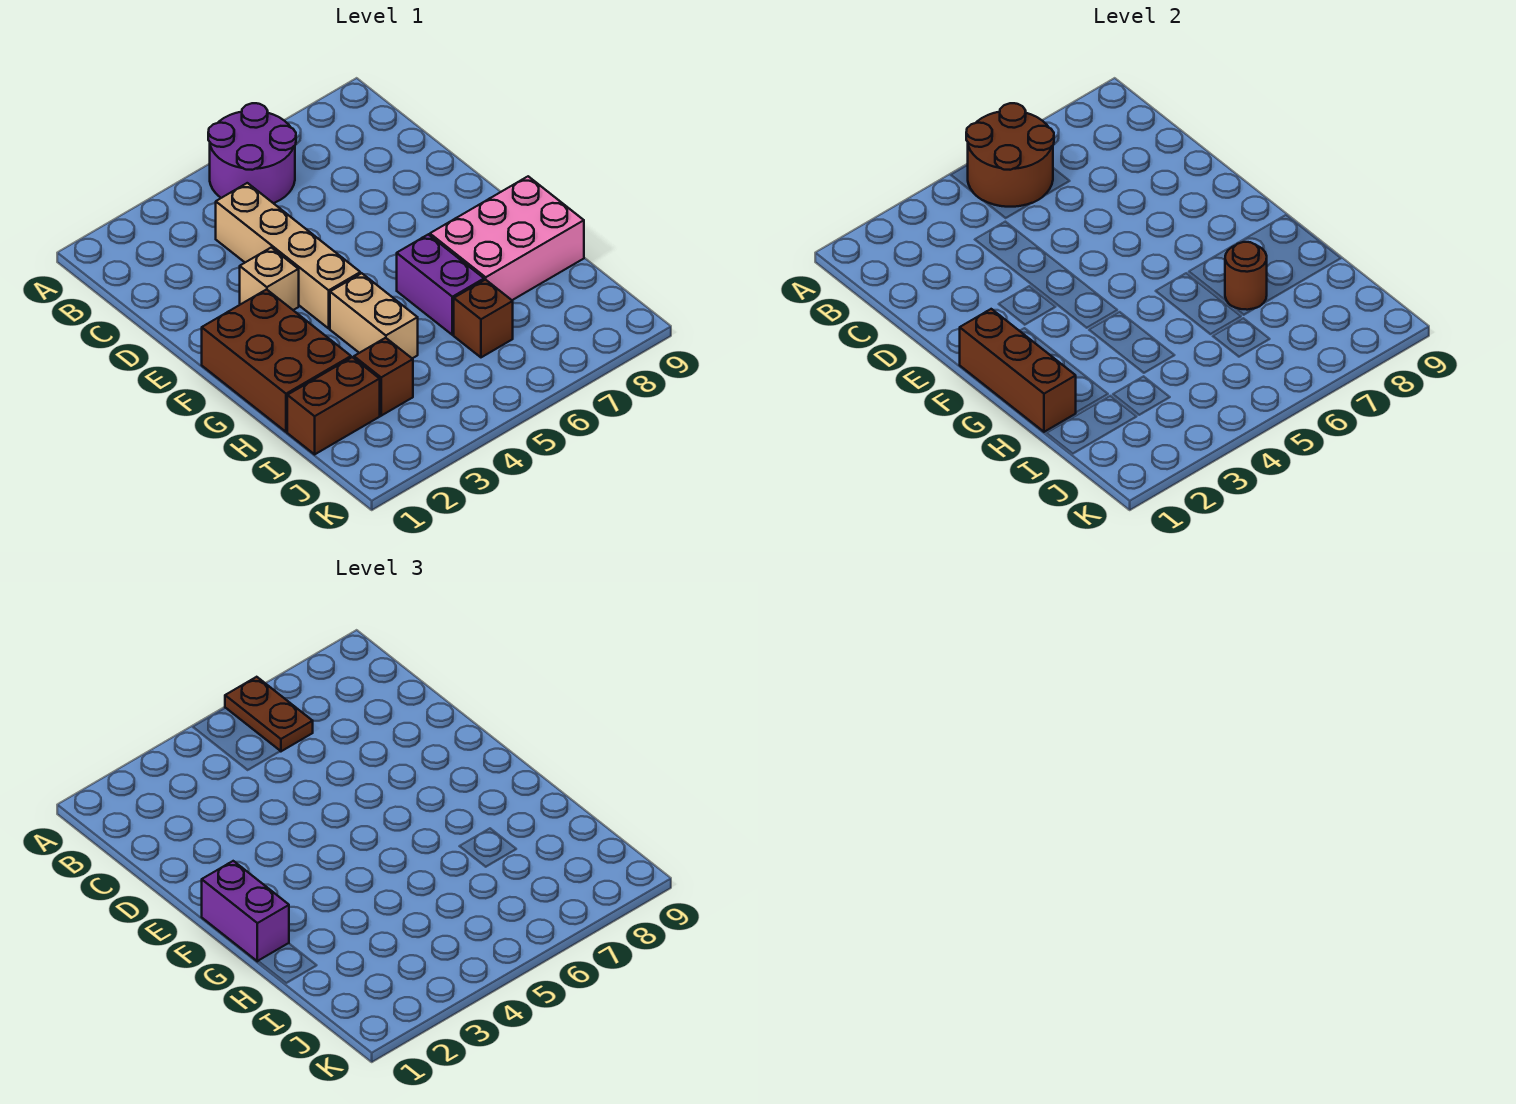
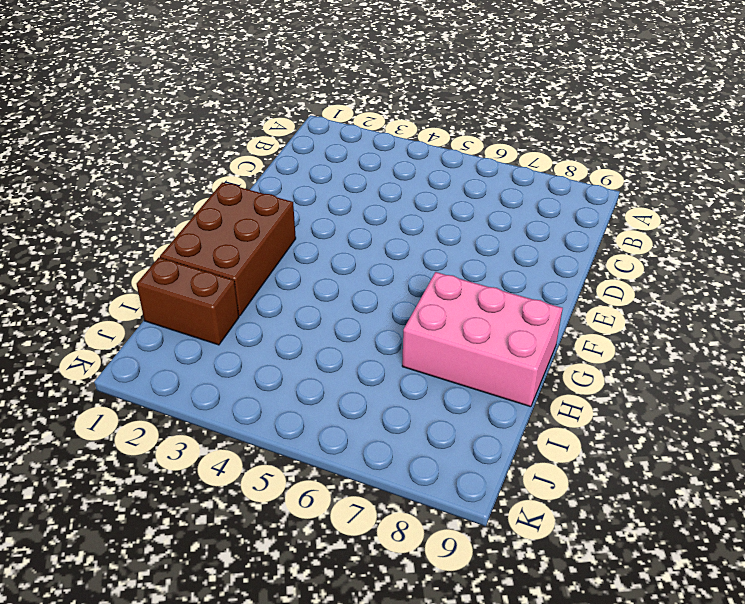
none -> purple round brick A5:B6 level 1
none -> tan brick C4:F4 level 1
none -> tan brick E3 level 1

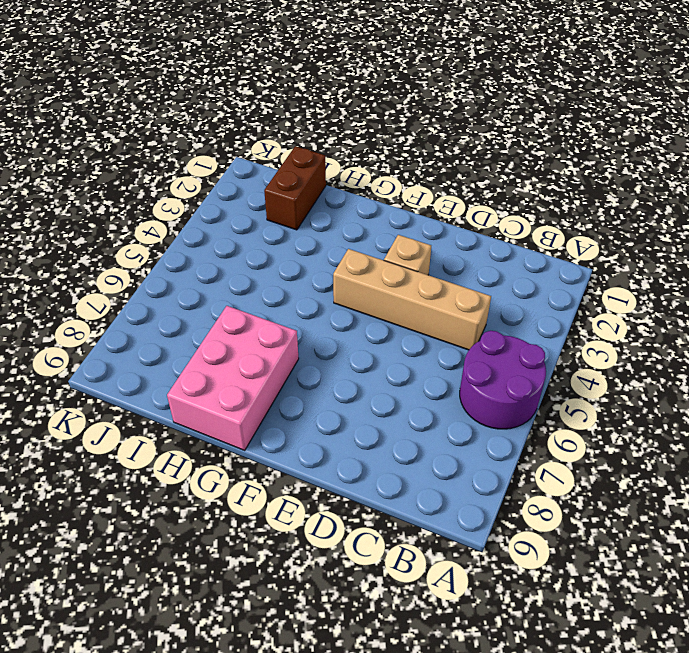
none -> brown brick F1:H2 level 1
none -> tan brick G4:H4 level 1
none -> purple brick G6:H6 level 1

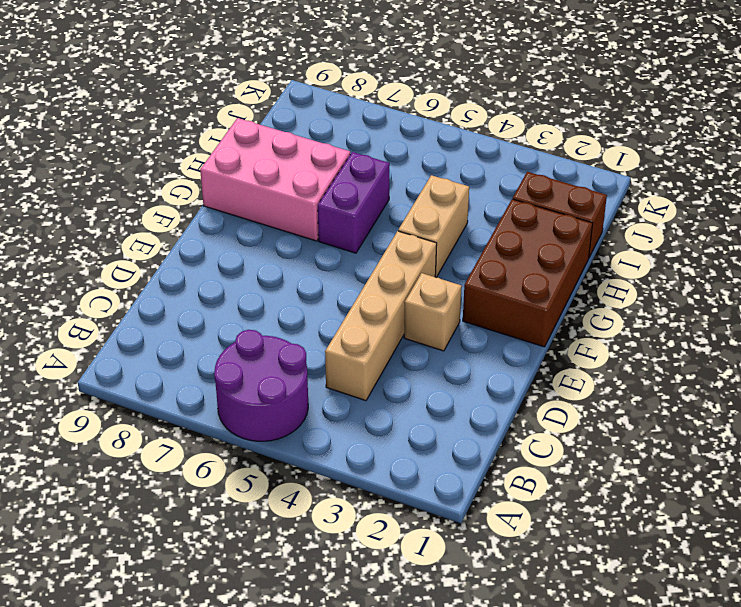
none -> brown brick I3 level 1
none -> brown brick I6 level 1
none -> brown round brick A5:B6 level 2

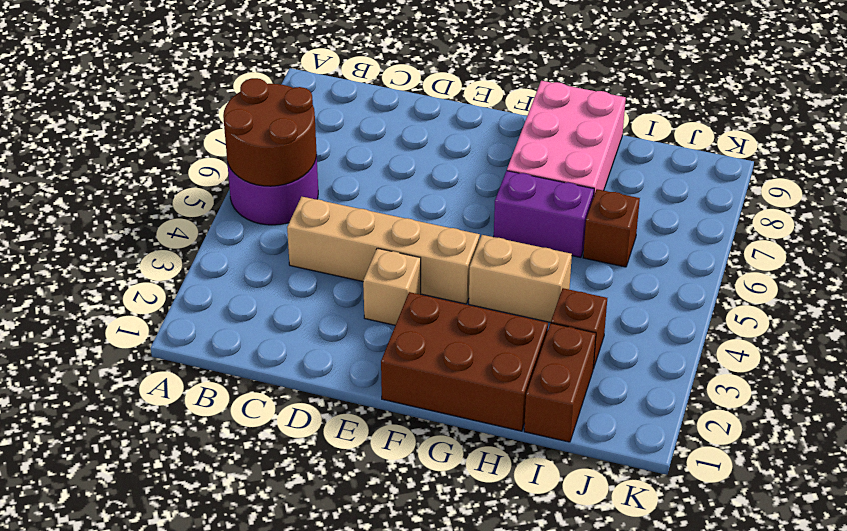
none -> brown brick F1:H1 level 2
none -> brown round brick H7 level 2
none -> brown plate A6:B6 level 3

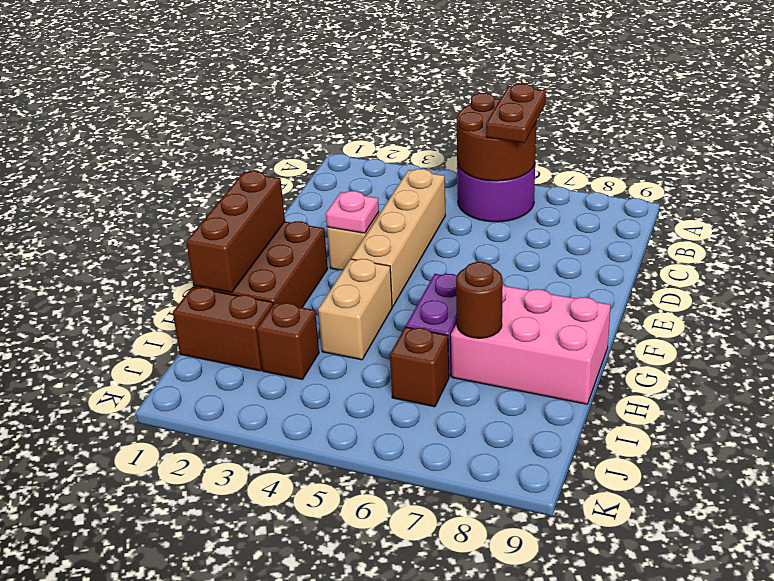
pink plate E3 level 2 -> none
none -> purple brick F1:G1 level 3

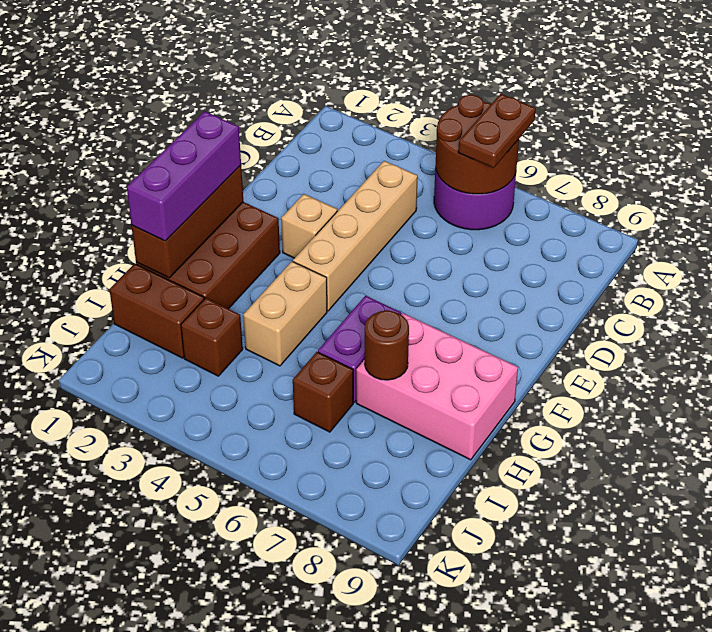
purple brick F1:H1 level 3 -> purple brick F1:G1 level 3

